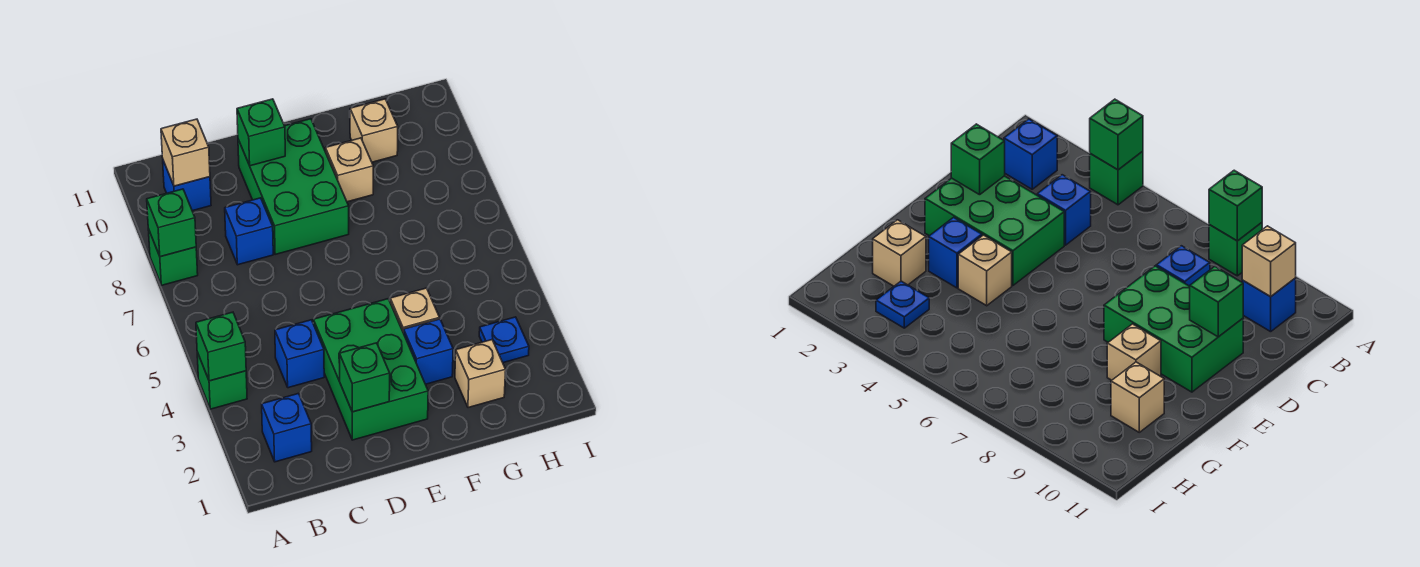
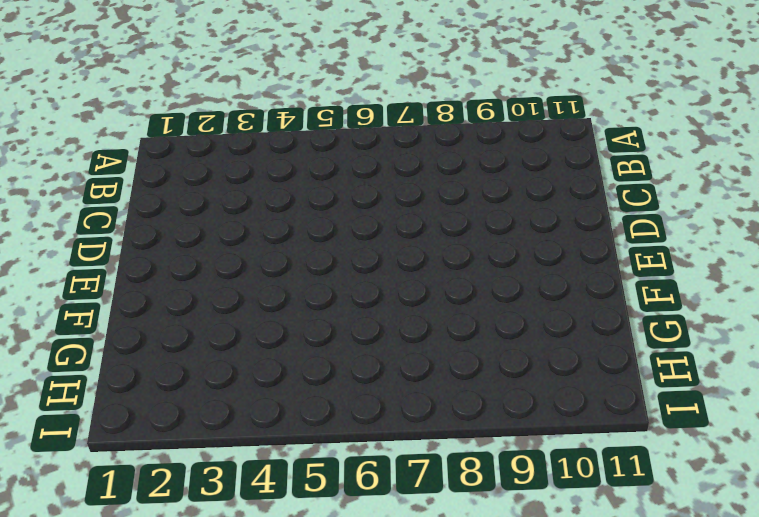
none -> green brick A4 level 1
none -> green brick A8 level 1
none -> blue brick B2 level 1

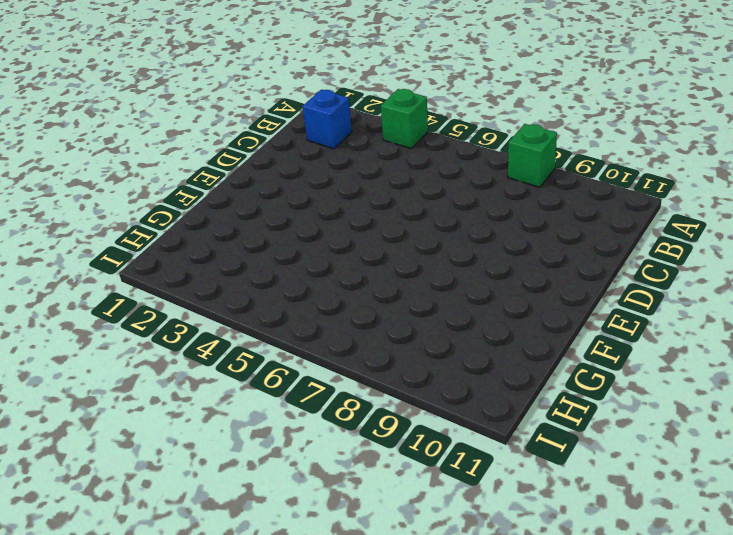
none -> blue brick B10 level 1
none -> blue brick C4 level 1
none -> blue brick C8 level 1

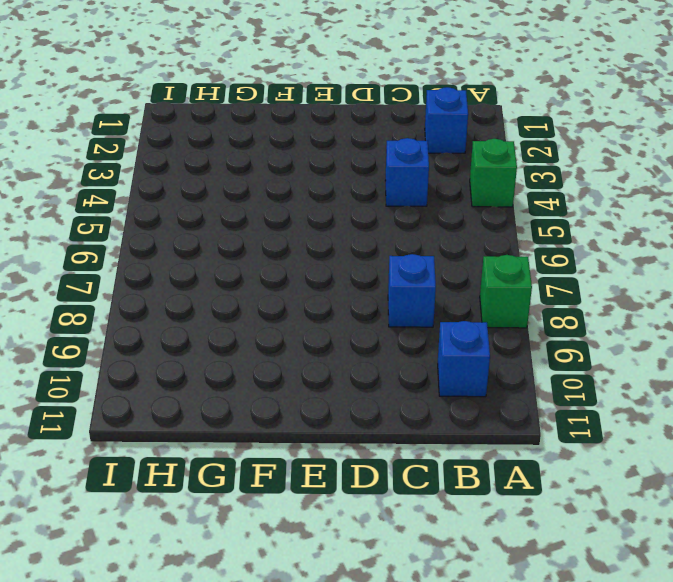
none -> green brick D2:E4 level 1
none -> green brick D8:E10 level 1
none -> blue brick F3 level 1

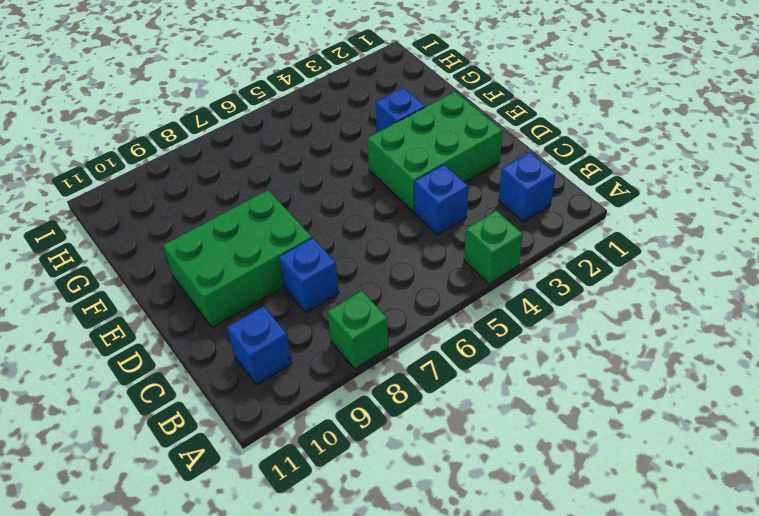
none -> tan brick F4 level 1
none -> tan brick F9 level 1
none -> tan brick G2 level 1

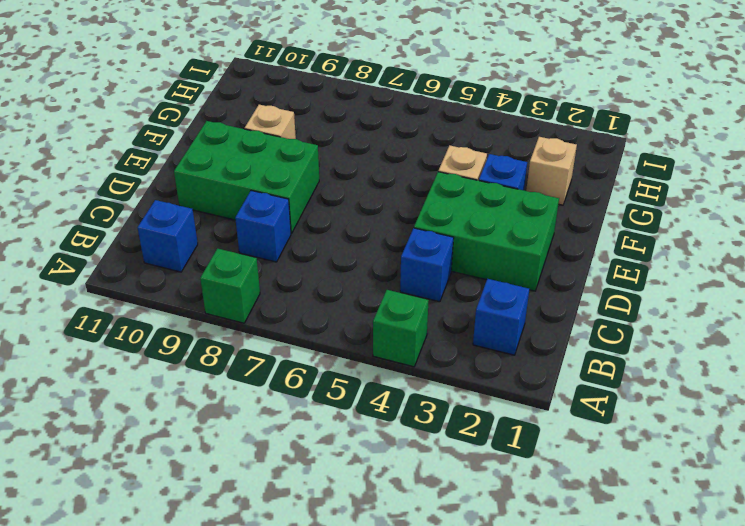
none -> tan brick G10 level 1
none -> blue plate H3 level 1
none -> green brick A4 level 2

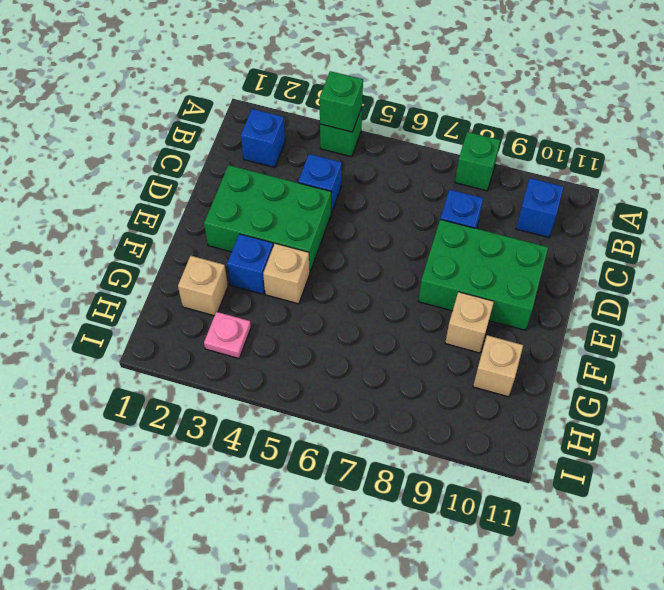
pink plate H3 level 1 -> blue plate H3 level 1
none -> green brick A8 level 2
none -> tan brick B10 level 2
none -> green brick D2 level 2

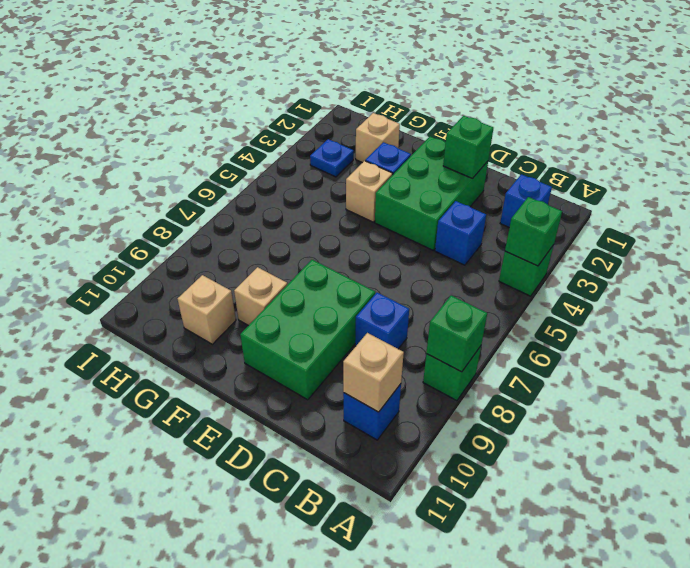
none -> green brick D10 level 2

